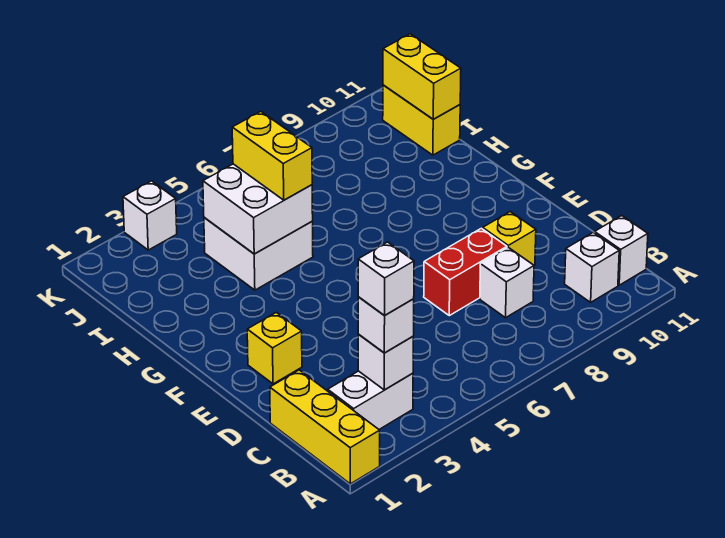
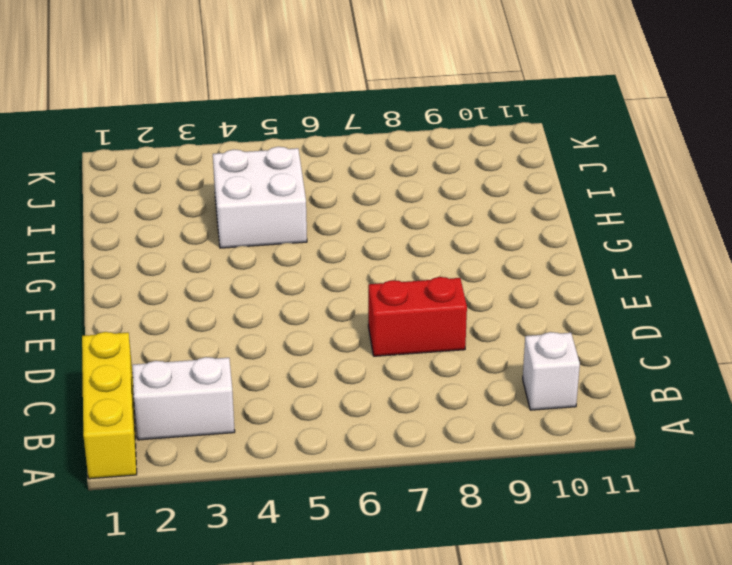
none -> white brick B11 level 1
none -> white brick C8 level 1
none -> yellow brick D9 level 1

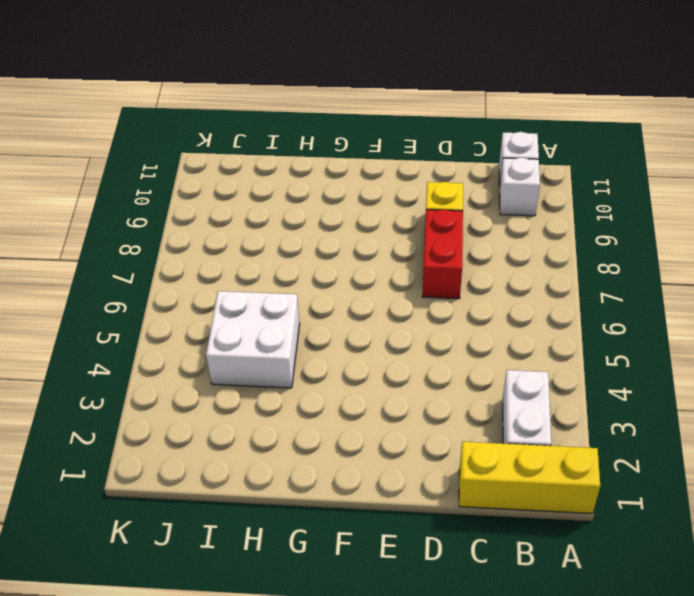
none -> white brick C8 level 1
none -> yellow brick E2 level 1
none -> yellow brick I11:J11 level 1

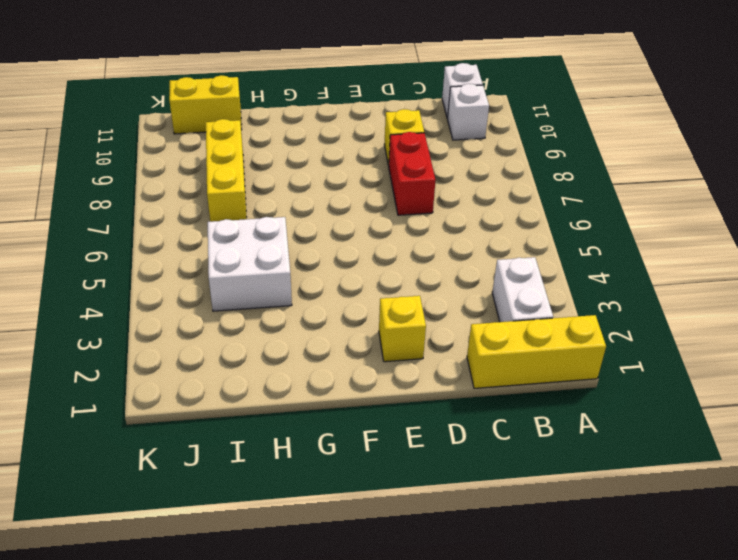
yellow brick I7:I9 level 1 -> none
none -> white brick C8 level 1
none -> white brick K3 level 1
none -> white brick B3 level 2

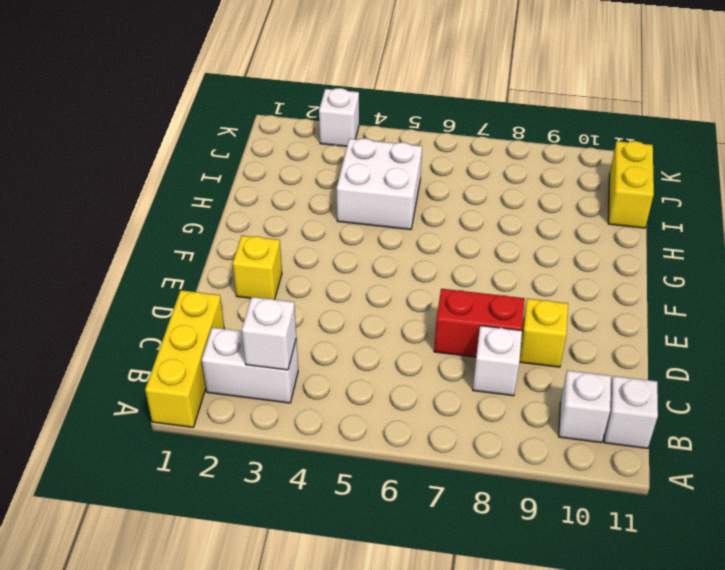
none -> white brick H4:I5 level 2
none -> yellow brick I11:J11 level 2
none -> white brick B3 level 3

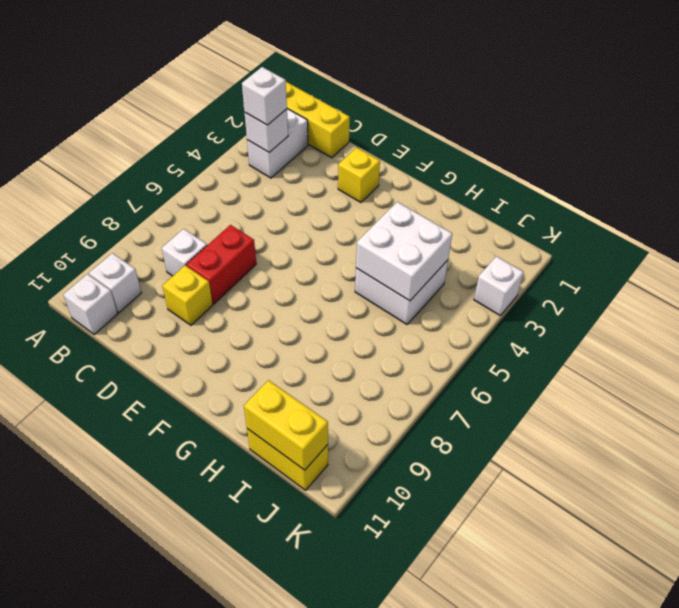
none -> yellow brick H5:I5 level 3
none -> white brick B3 level 4

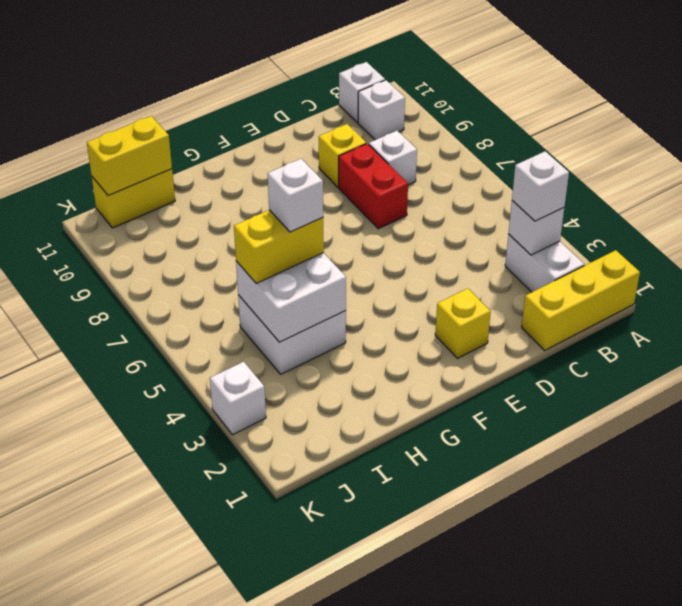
white brick H5 level 4 -> white brick B3 level 4

